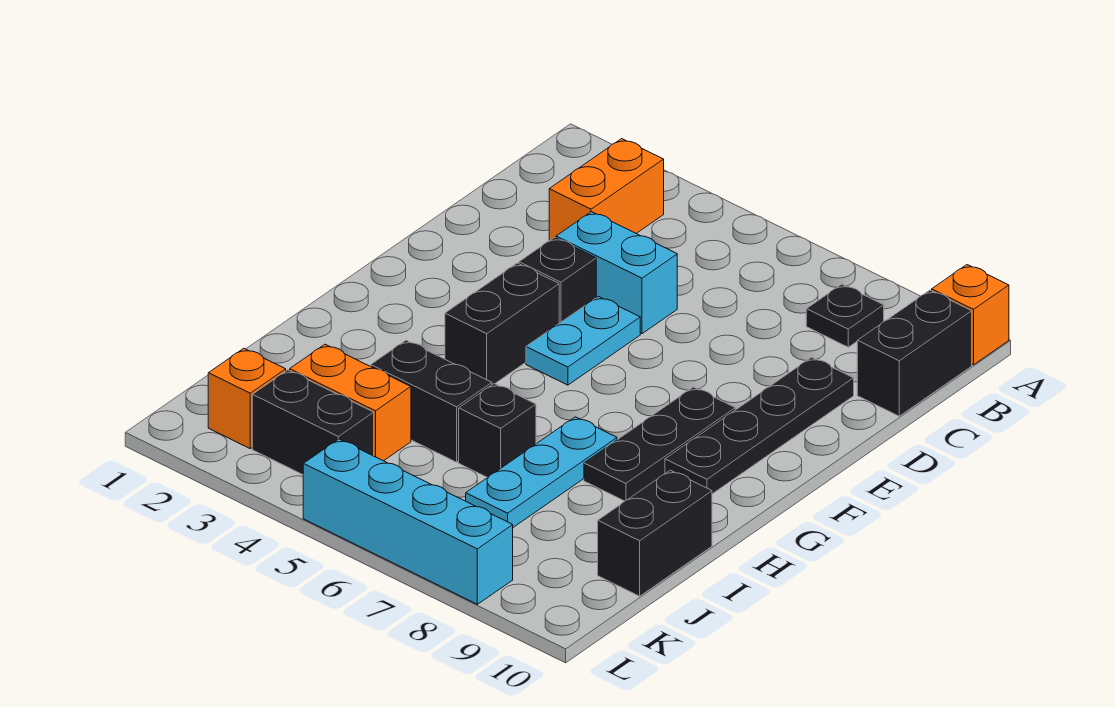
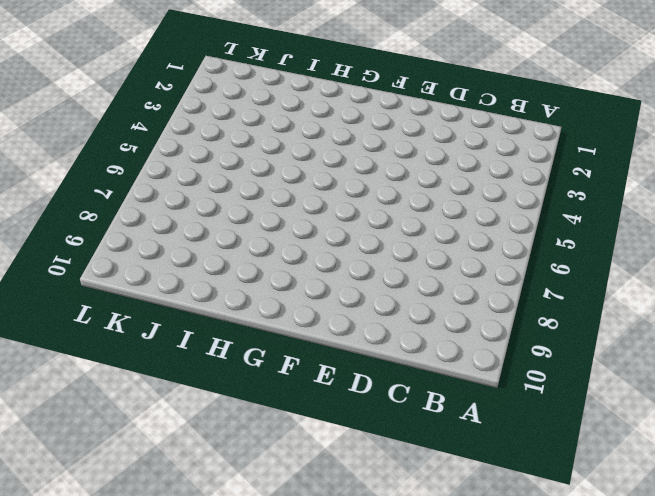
none -> orange brick A10 level 1
none -> orange brick B3:C3 level 1
none -> black plate B8 level 1

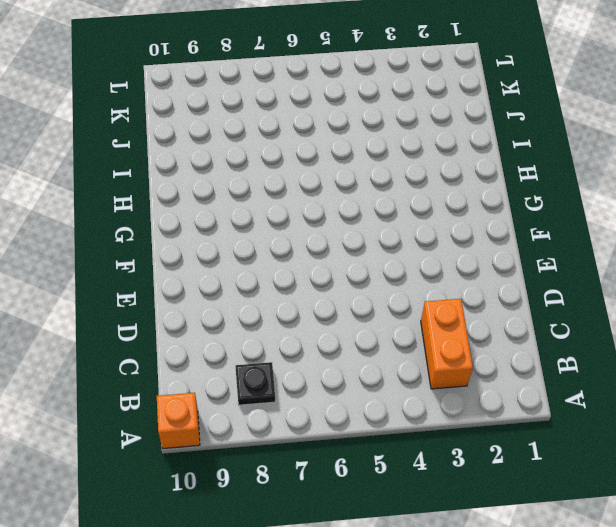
none -> black brick B10:C10 level 1
none -> cyan brick D4:D5 level 1
none -> black plate D9:G9 level 1

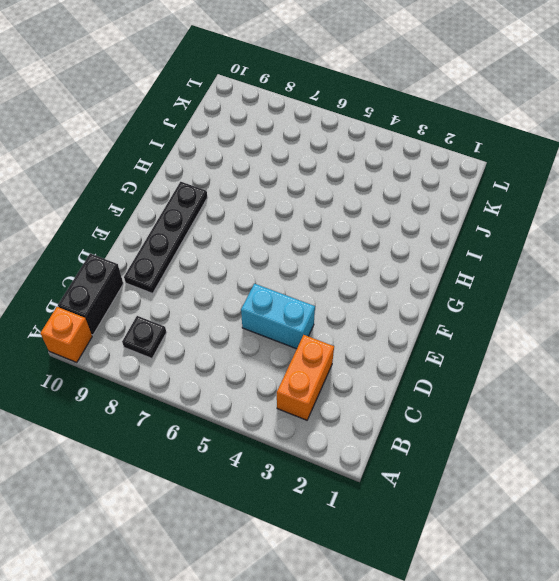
none -> black brick E4 level 1
none -> cyan plate E5:F5 level 1
none -> black brick F4:G4 level 1

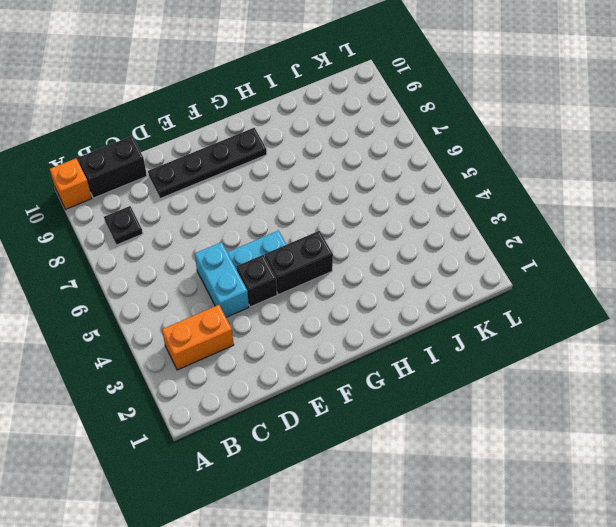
none -> black plate F8:H8 level 1
none -> cyan plate H7:J7 level 1
none -> black brick I4:I5 level 1

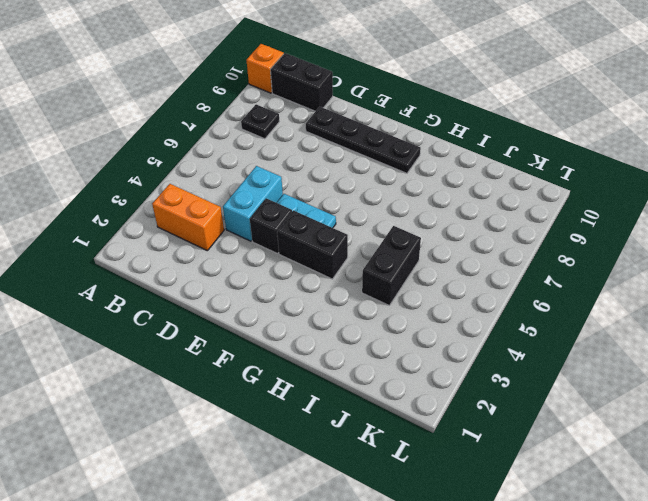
none -> black plate F8:H8 level 1
none -> cyan plate H7:J7 level 1
none -> black brick I6 level 1

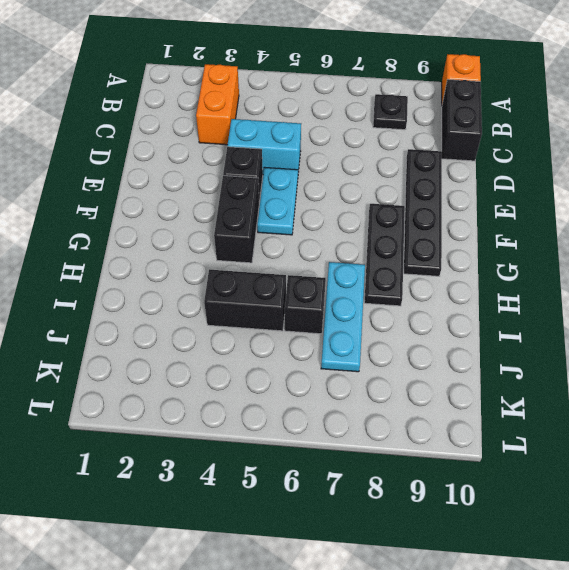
none -> black brick I10:J10 level 1
none -> orange brick J3:J4 level 1
none -> orange brick K2 level 1

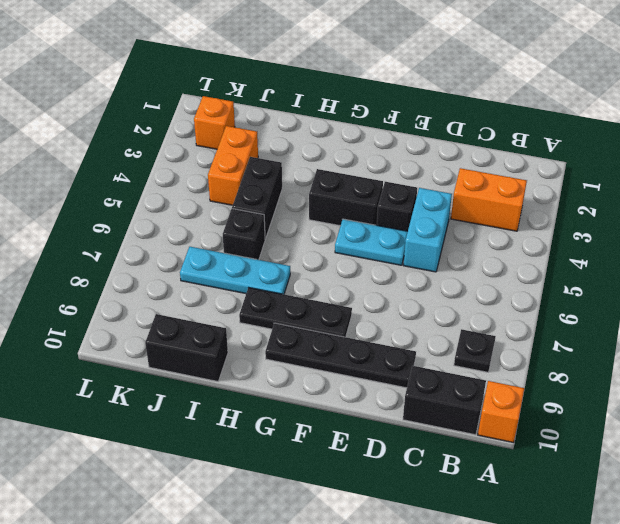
none -> black brick K3:K4 level 1
none -> cyan brick L5:L8 level 1

